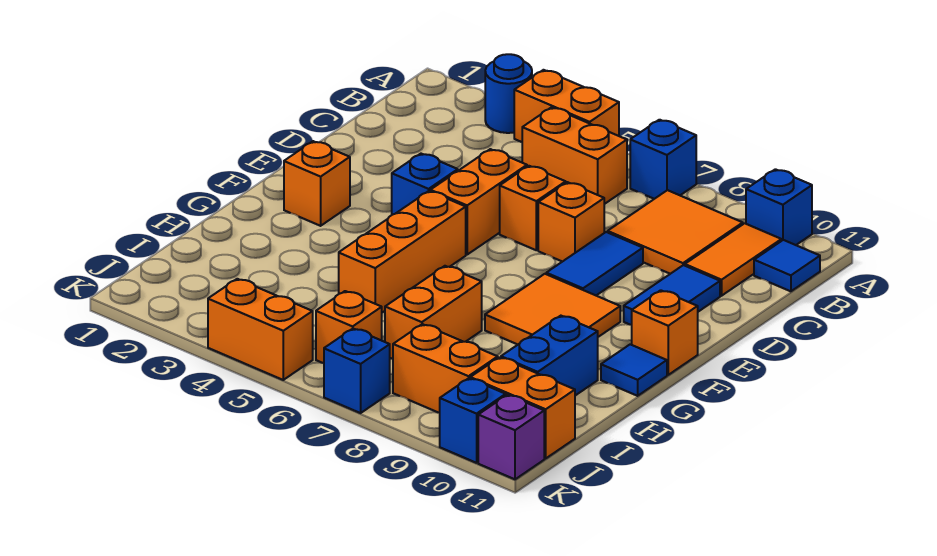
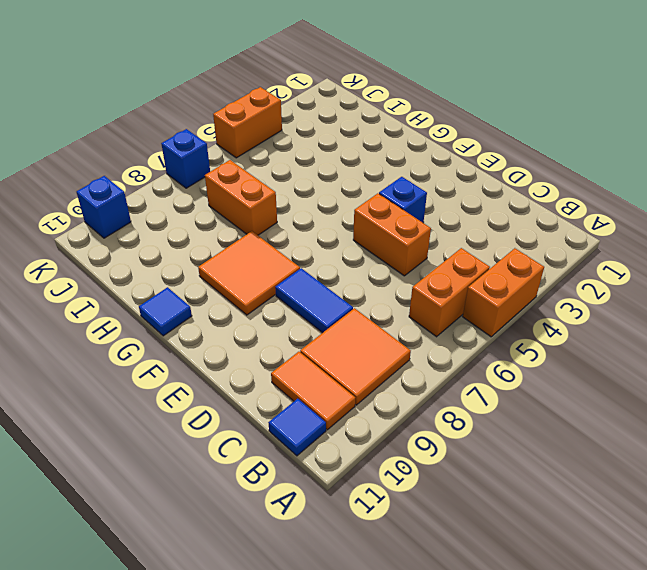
none -> blue round brick A3 level 1
none -> blue brick A7 level 1
none -> blue brick A10 level 1

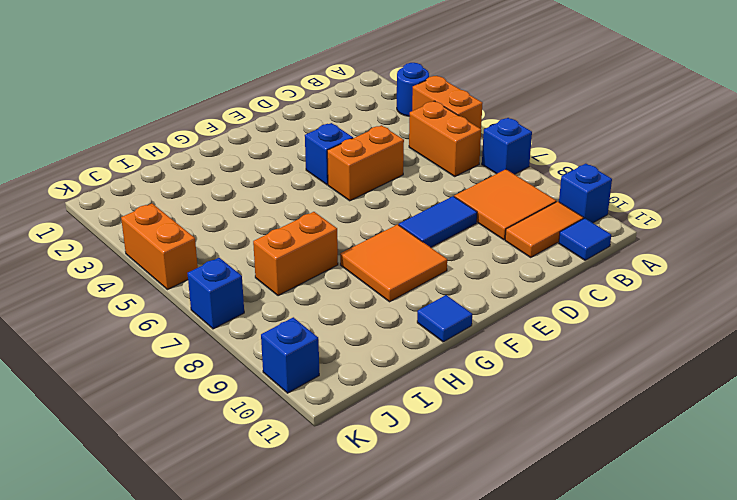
none -> orange brick D6 level 1
none -> orange brick D7 level 1
none -> blue tile D10:E10 level 1

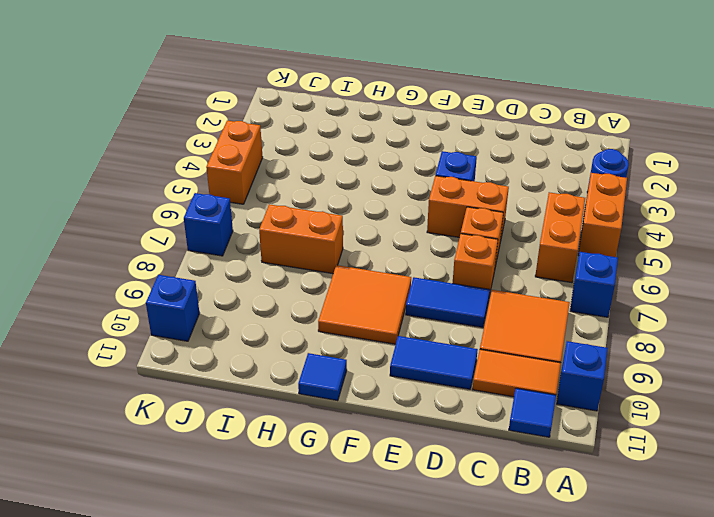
none -> orange brick F2 level 1
none -> orange brick F5:H5 level 1
none -> orange brick F11 level 1

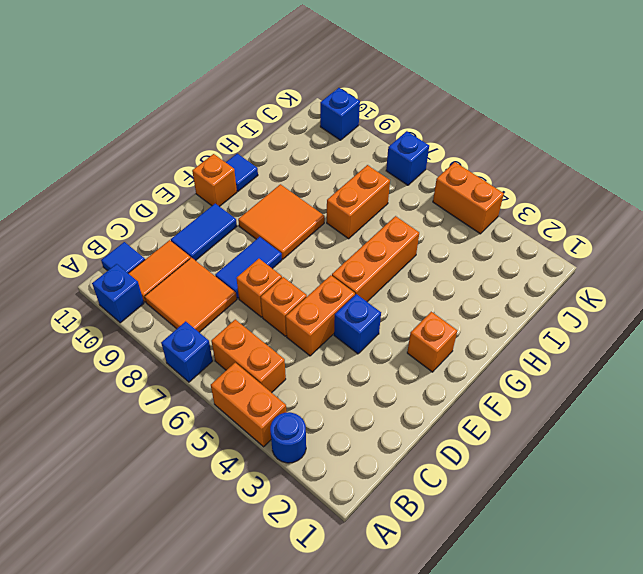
none -> blue brick H10:I10 level 1
none -> orange brick J6 level 1
none -> orange brick J8:J9 level 1

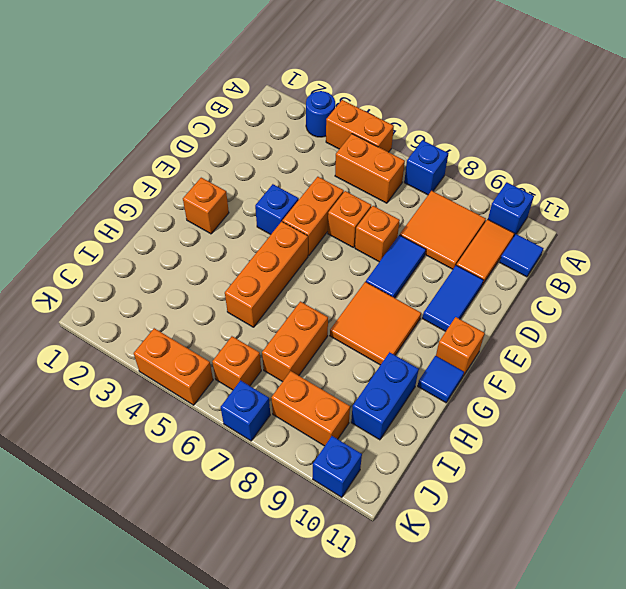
none -> orange brick J10:J11 level 1
none -> purple brick K11 level 1

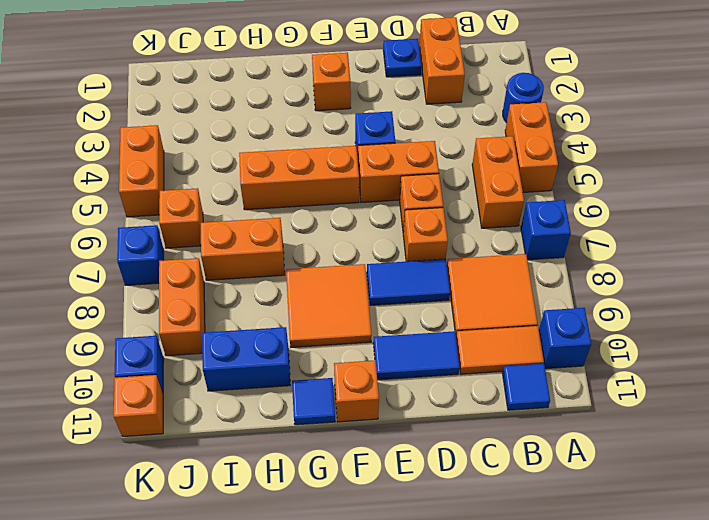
orange brick C1:C2 level 1 -> orange brick J10:J11 level 1
blue plate D1 level 1 -> none
orange brick K11 level 1 -> purple brick K11 level 1

